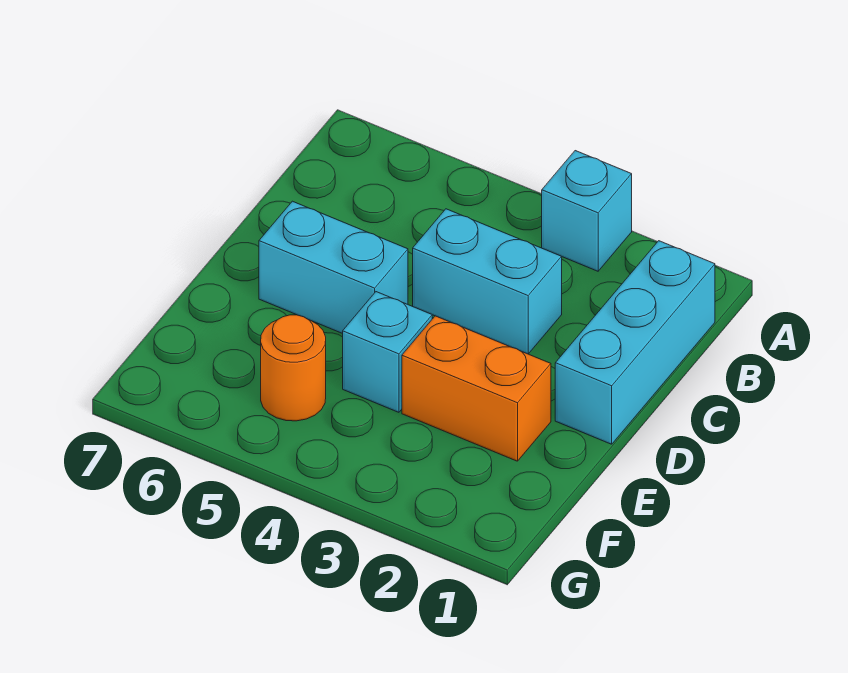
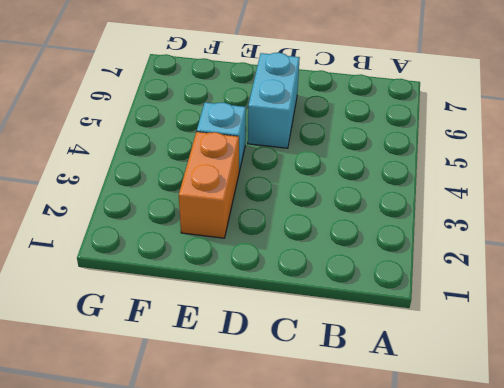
none -> cyan brick A3 level 1
none -> cyan brick B1:D1 level 1

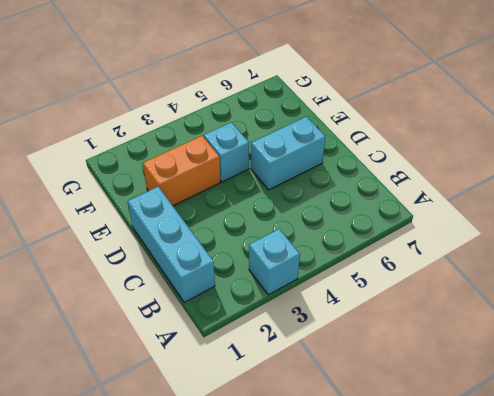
none -> cyan brick C3:C4 level 1
none -> orange round brick F5 level 1

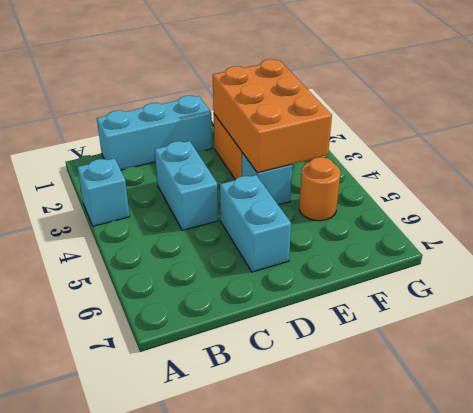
orange brick E2:F4 level 2 -> none

